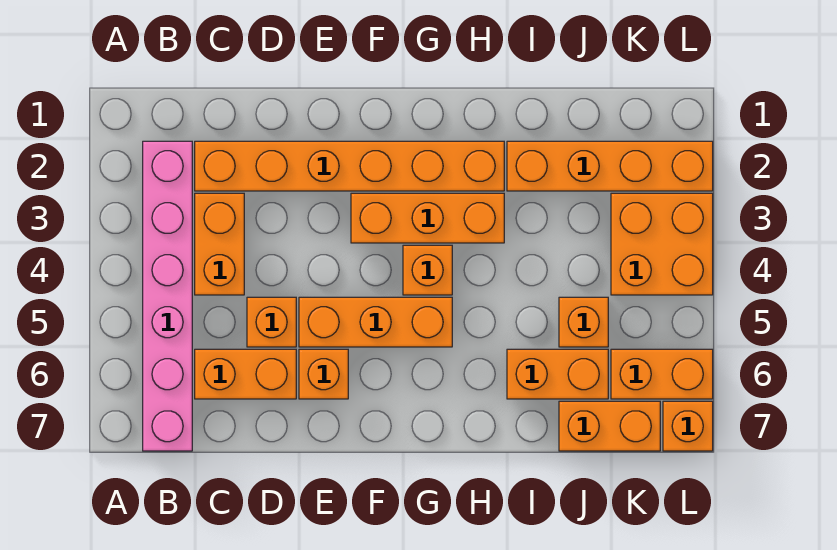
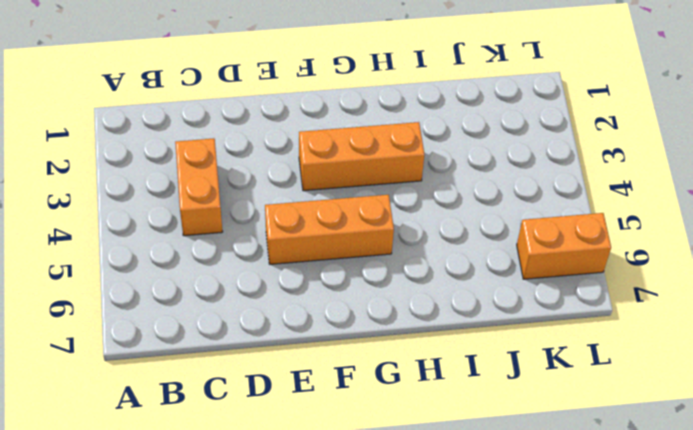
none -> pink brick B2:B7 level 1
none -> orange brick C2:H2 level 1
none -> orange brick C6:D6 level 1

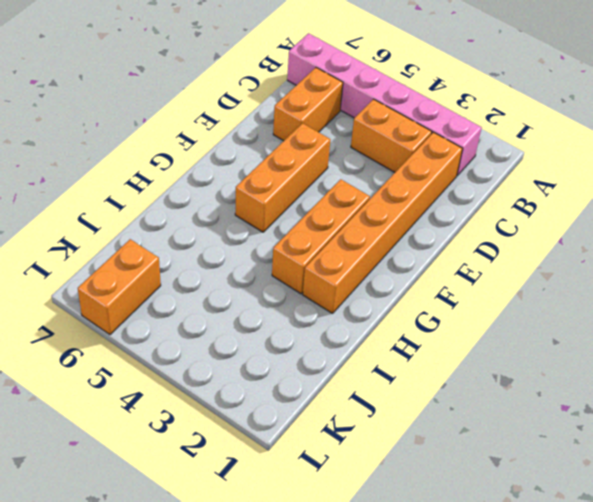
none -> orange brick D5 level 1
none -> orange brick E6 level 1
none -> orange brick G4 level 1

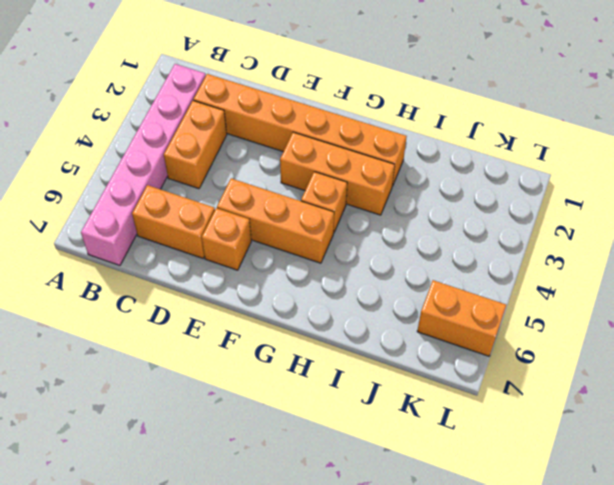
none -> orange brick D5 level 1
none -> orange brick I2:L2 level 1
none -> orange brick I6:J6 level 1

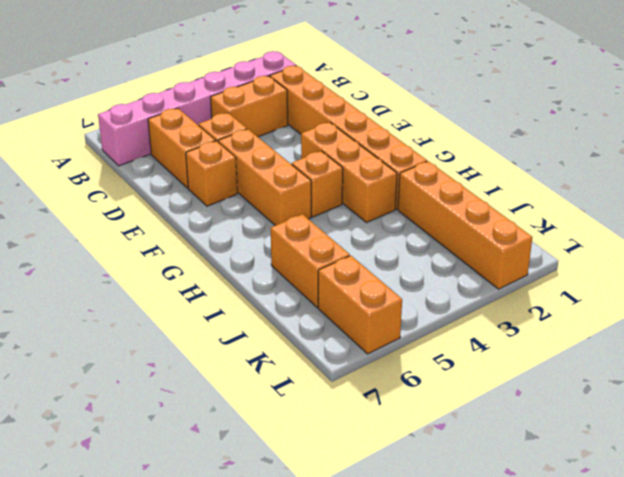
none -> orange brick J5 level 1
none -> orange brick J7:K7 level 1
none -> orange brick K3:L4 level 1

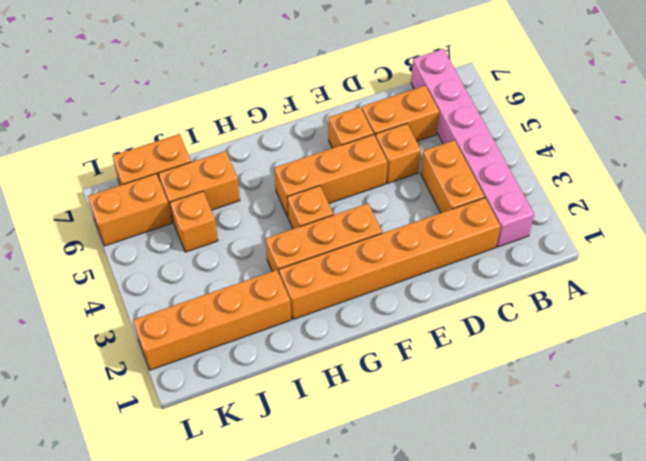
none -> orange brick K3:L4 level 1
none -> orange brick L7 level 1

